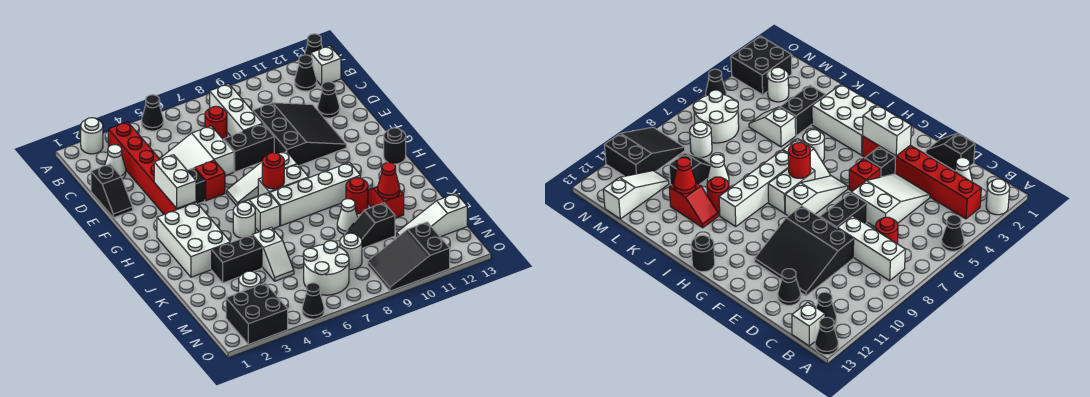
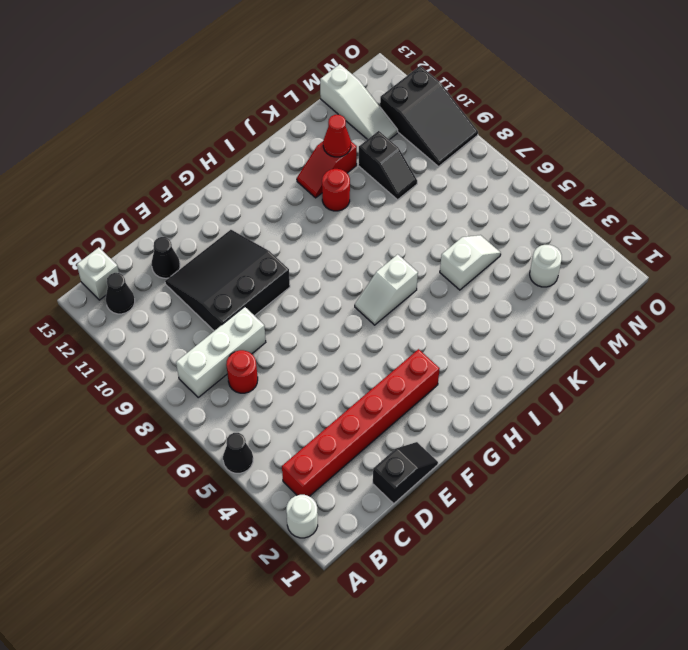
none -> black cone A13 level 1
none -> white cone C2 level 1
none -> white slope D4:E6 level 1 top 6
none -> black brick E7:E8 level 1

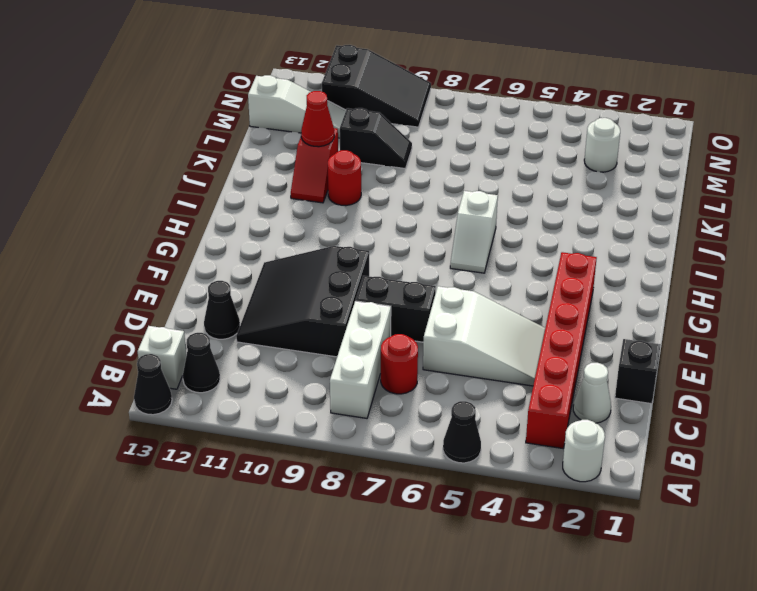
none -> black brick F4 level 1
none -> red brick F5 level 1
none -> white slope G6:G8 level 1 top 8
none -> white brick H2:J3 level 1

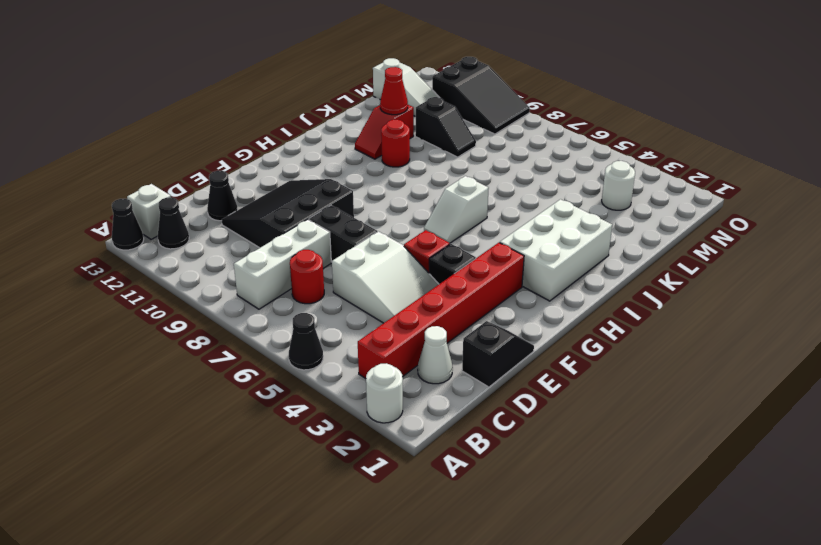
none -> white slope G6:G8 level 1 top 8
none -> white brick H7:H8 level 1
none -> black round brick H13 level 1
none -> white round brick I5 level 1

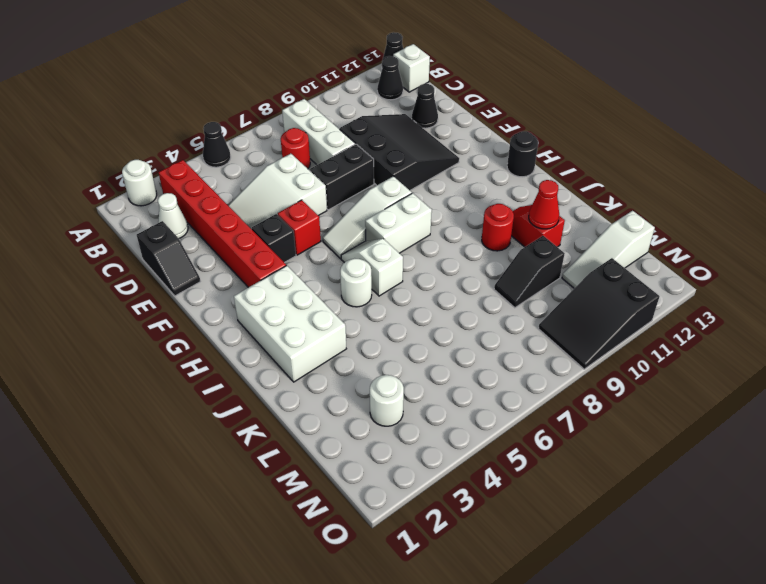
none -> white brick I7:I10 level 1
none -> black brick K3:K4 level 1
none -> white slope K5:L5 level 1 top K
none -> white cone K9 level 1

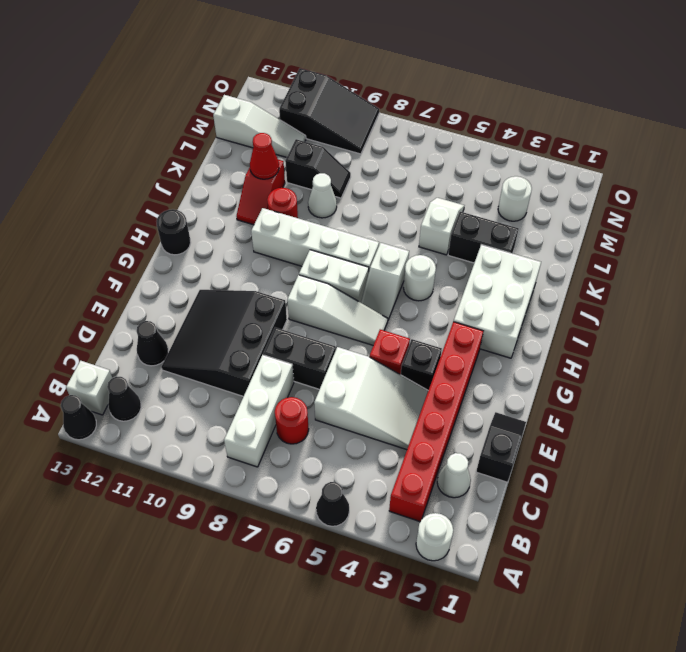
none -> white round brick M6:N7 level 1
none -> white round brick M8 level 1
none -> black brick N2:O3 level 1
none -> black cone O5 level 1

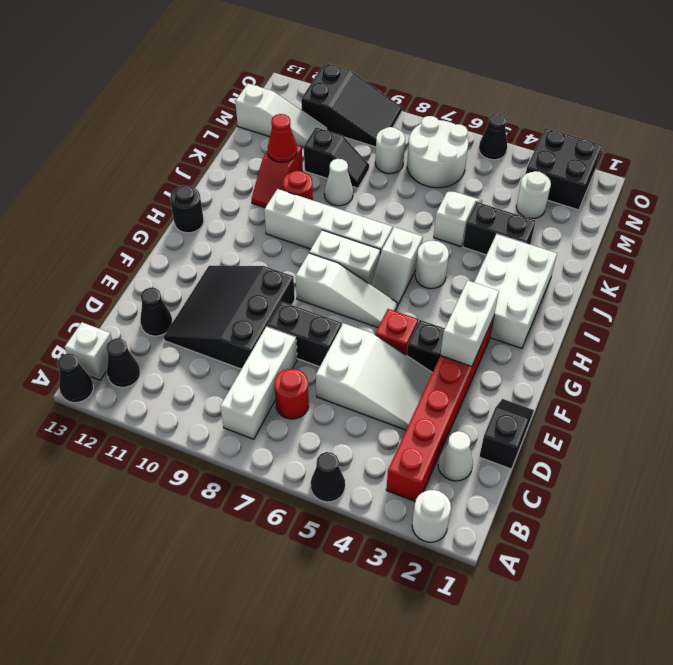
none -> red round brick H7 level 2

